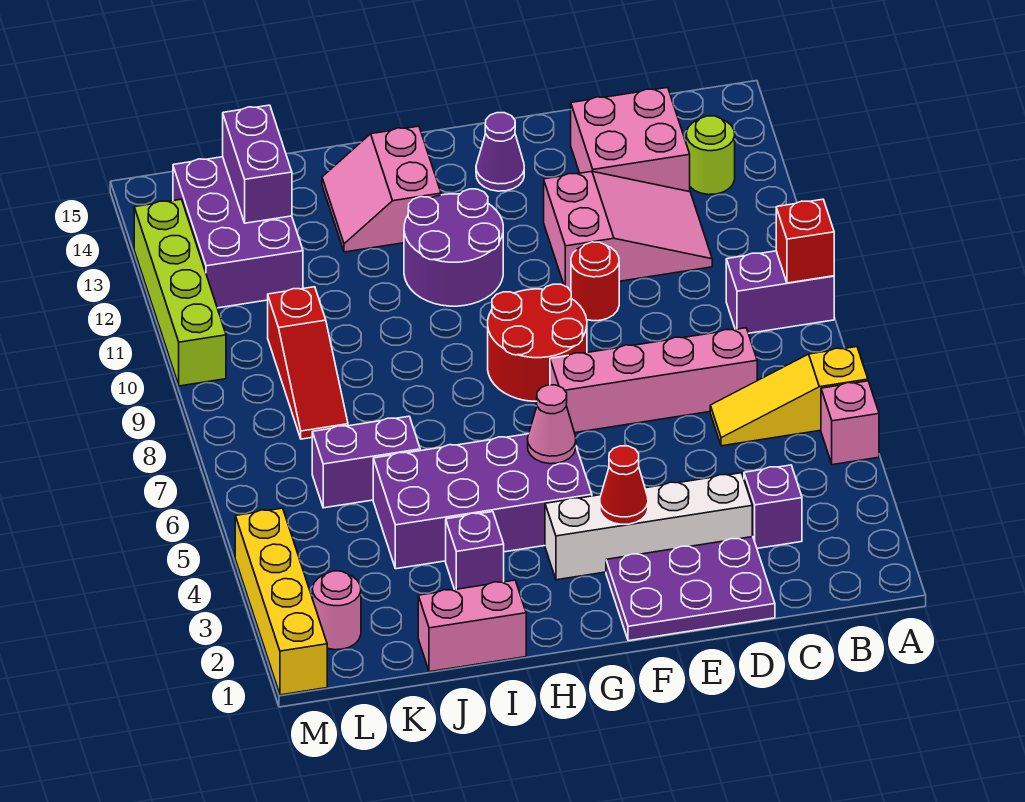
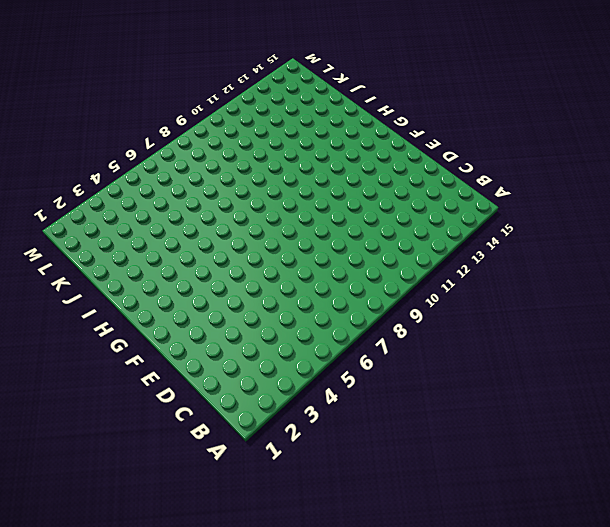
none -> pink brick A5 level 1
none -> yellow slope A6:C6 level 1 top A
none -> purple brick A9:B9 level 1

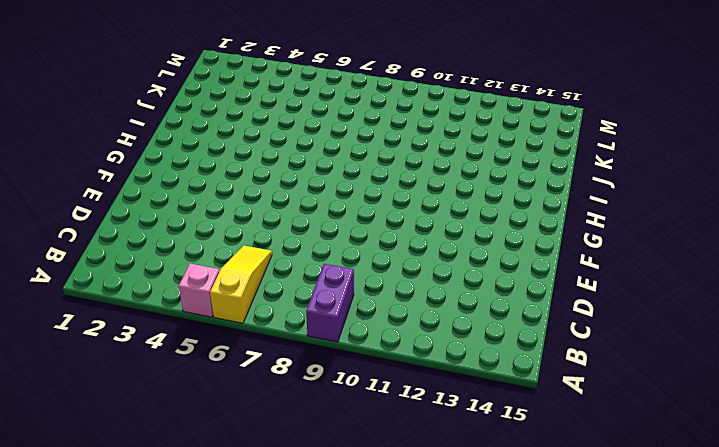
none -> lime round brick B13 level 1
none -> purple brick C3 level 1
none -> pink brick C7:F7 level 1

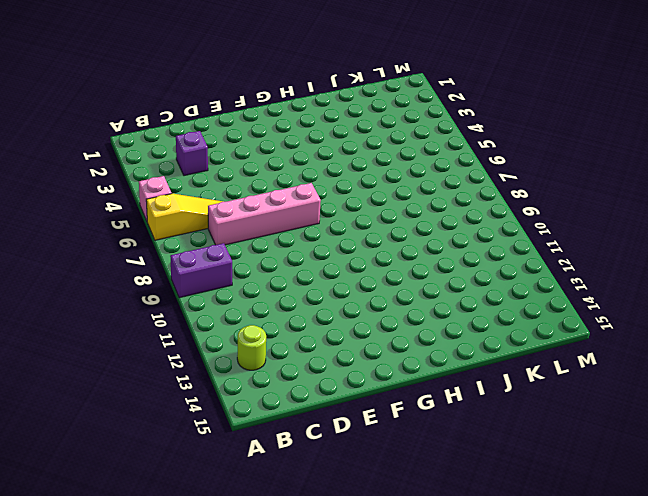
none -> pink slope C11:E12 level 1 top E
none -> pink brick C13:D14 level 1
none -> purple plate D1:F2 level 1

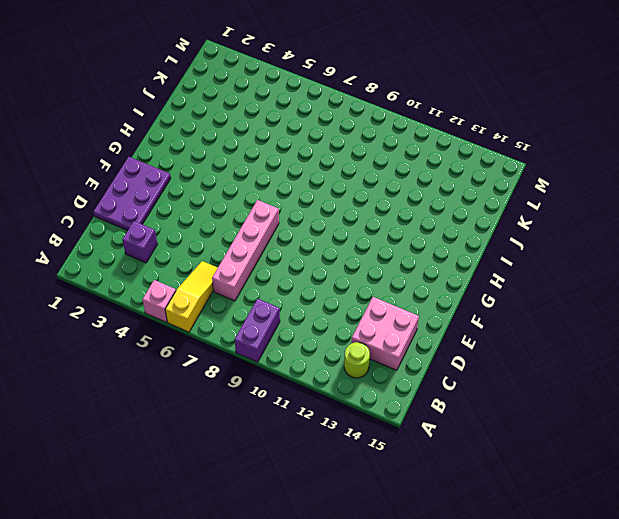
none -> pink slope C11:E12 level 1 top E
none -> white brick D3:G3 level 1
none -> red round brick E10 level 1

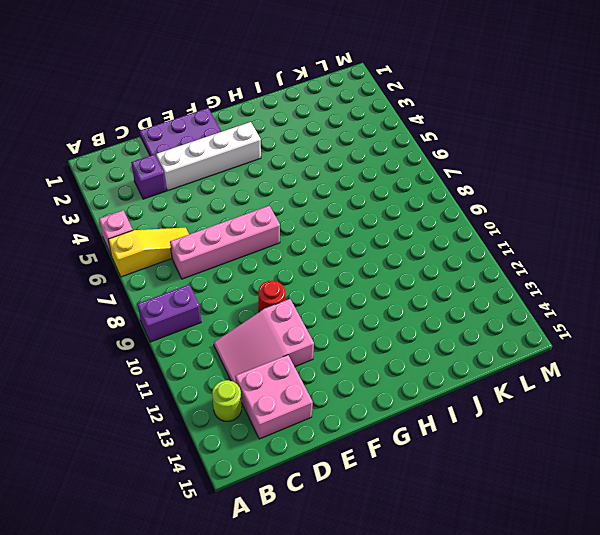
none -> red round brick F8:G9 level 1
none -> purple cone F14 level 1
none -> purple brick G4:J5 level 1

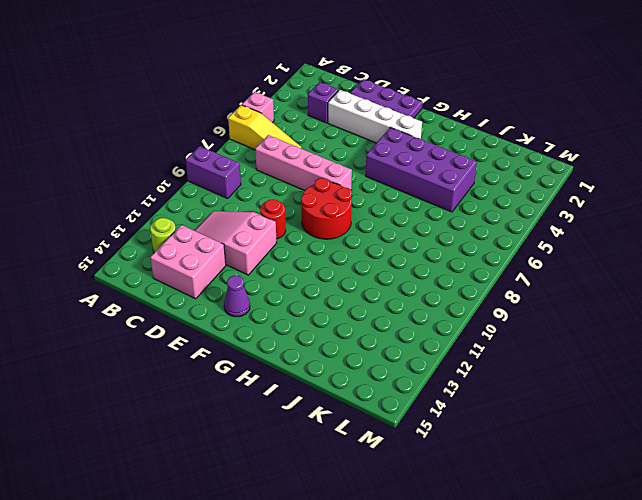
none -> purple round brick G11:H12 level 1
none -> pink slope H13:I14 level 1 top H
none -> pink brick I1:J1 level 1

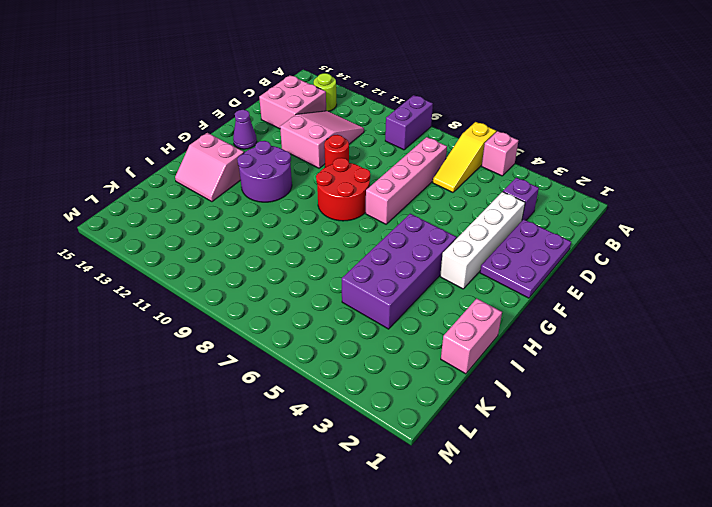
none -> purple brick I3 level 1
none -> purple brick J6:K6 level 1
none -> red slope K8:K10 level 1 top 10

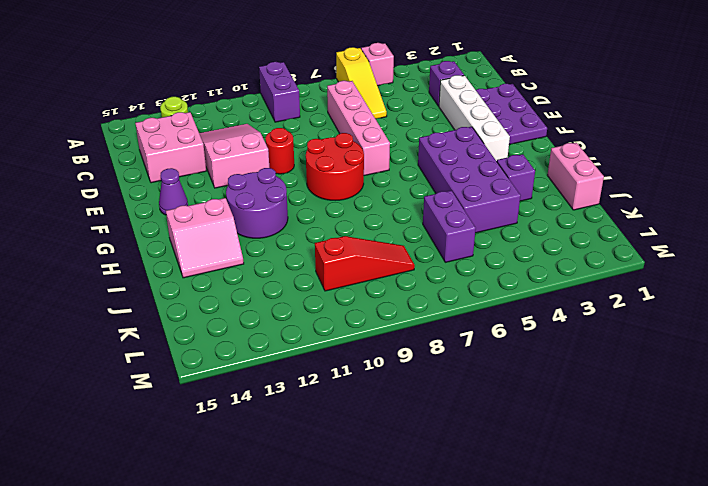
none -> purple brick K12:L14 level 1
none -> pink round brick L2 level 1
none -> yellow brick M1:M4 level 1

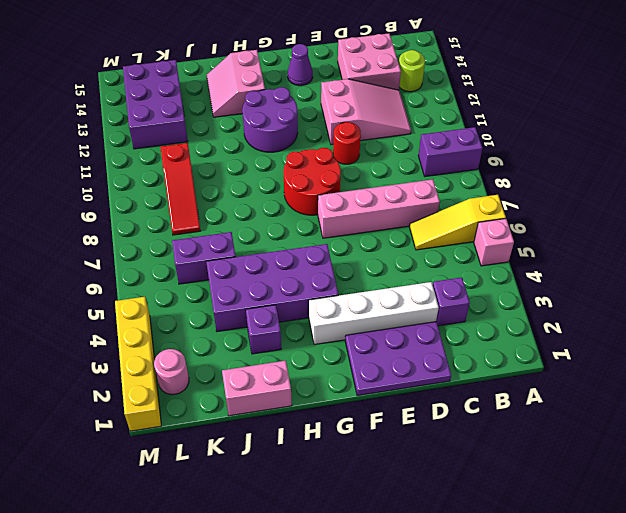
none -> lime brick M10:M13 level 1
none -> red brick A9 level 2
none -> red cone F3 level 2

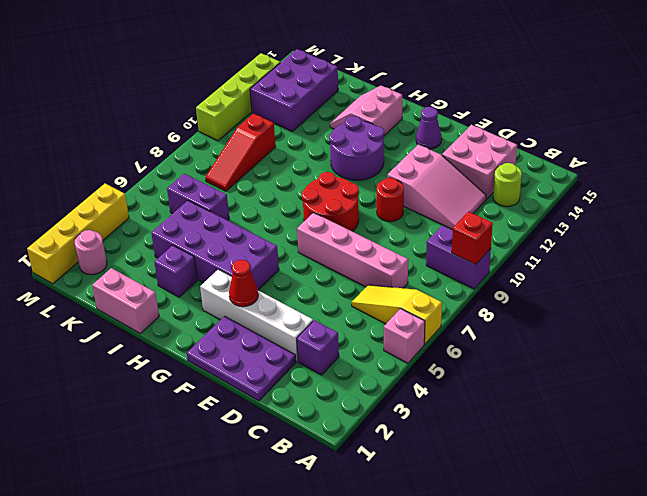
none -> pink cone G5 level 2
none -> purple brick K13:K14 level 2

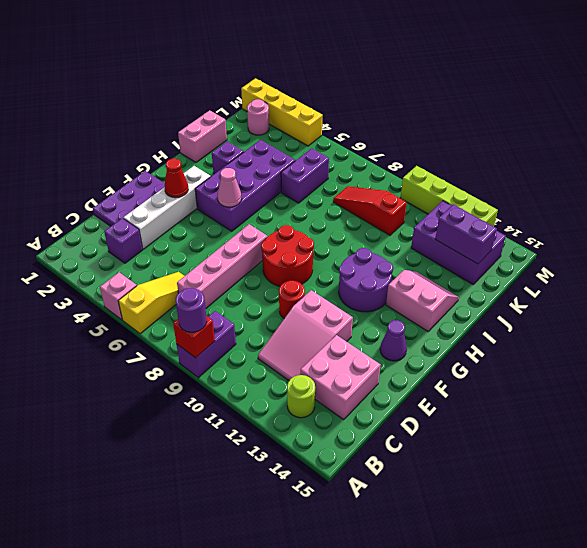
purple round brick A9 level 3 -> none

